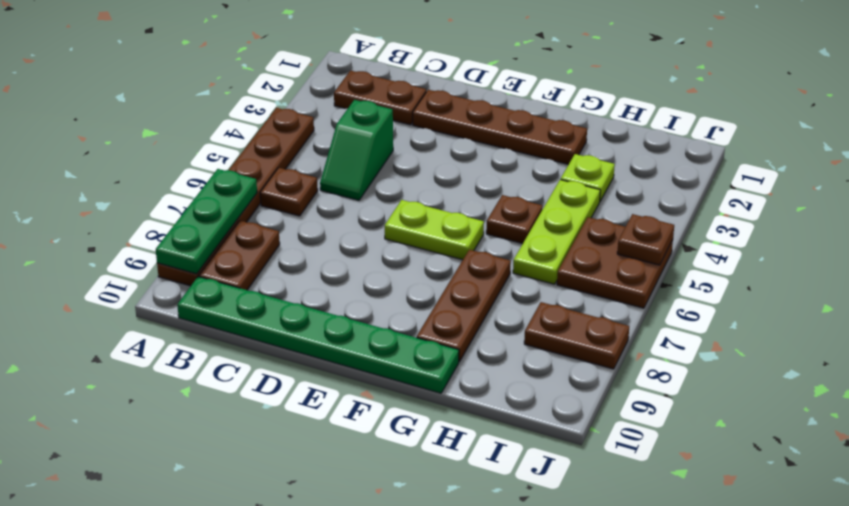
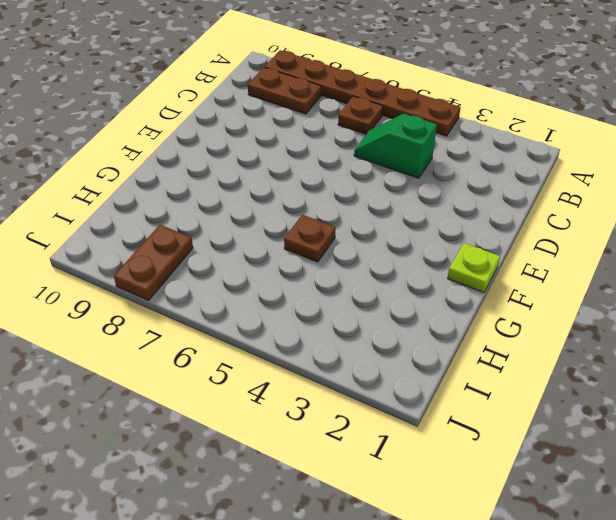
lime plate F1 level 1 -> lime plate H3 level 1
none -> brown plate B2:C2 level 1
none -> green plate B10:G10 level 1
none -> brown plate D2:G2 level 1

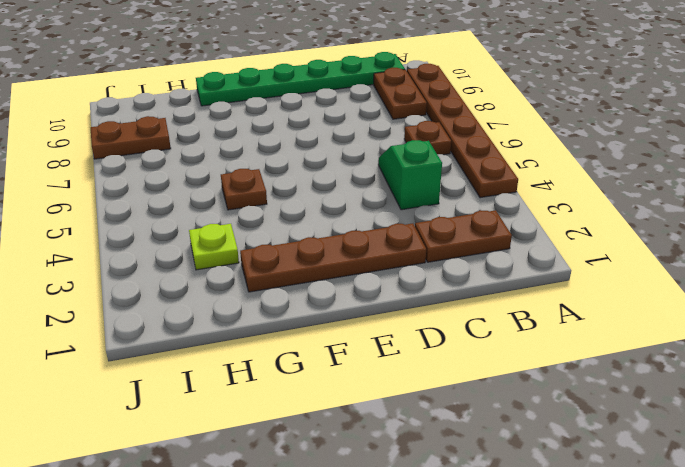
none -> lime plate E6:F6 level 1
none -> brown plate G7:G9 level 1
none -> lime plate H4:H6 level 1

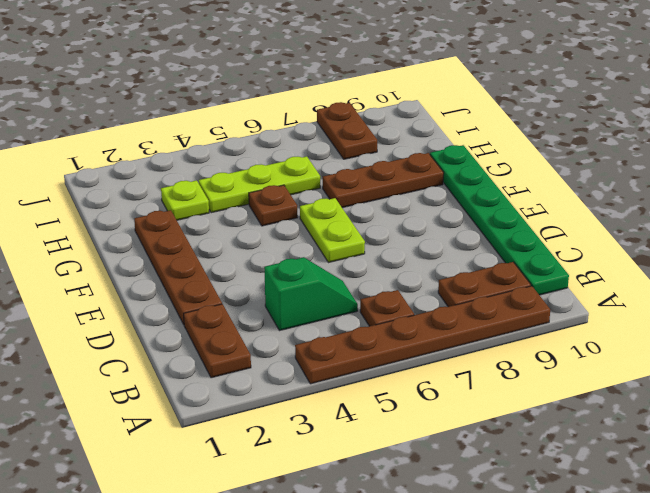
none -> brown plate I5:J6 level 1
none -> green plate A7:A9 level 2
none -> brown plate J5 level 2

